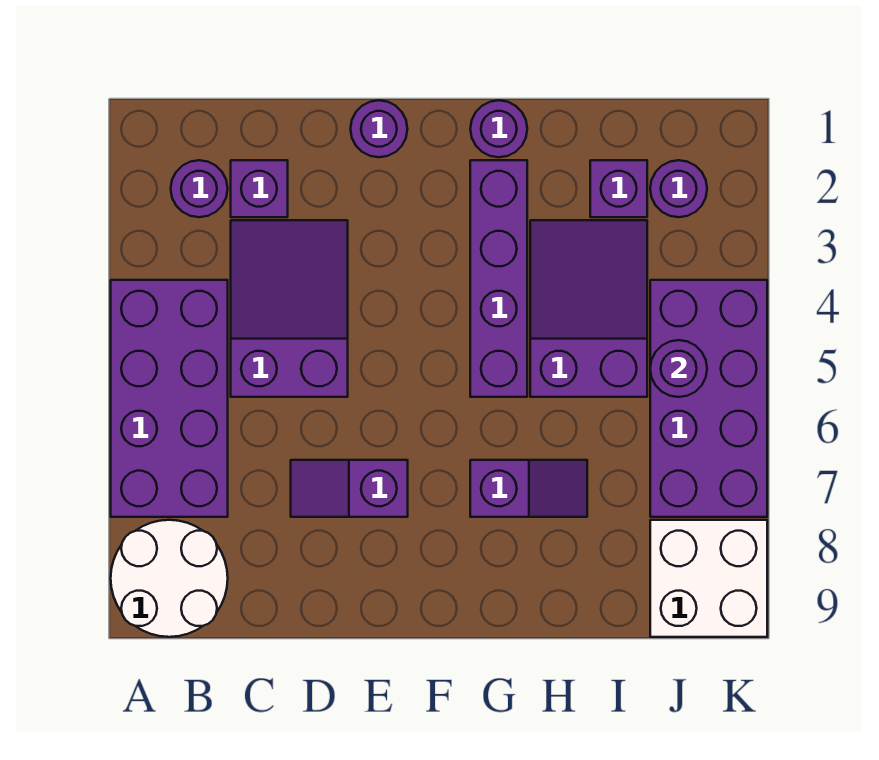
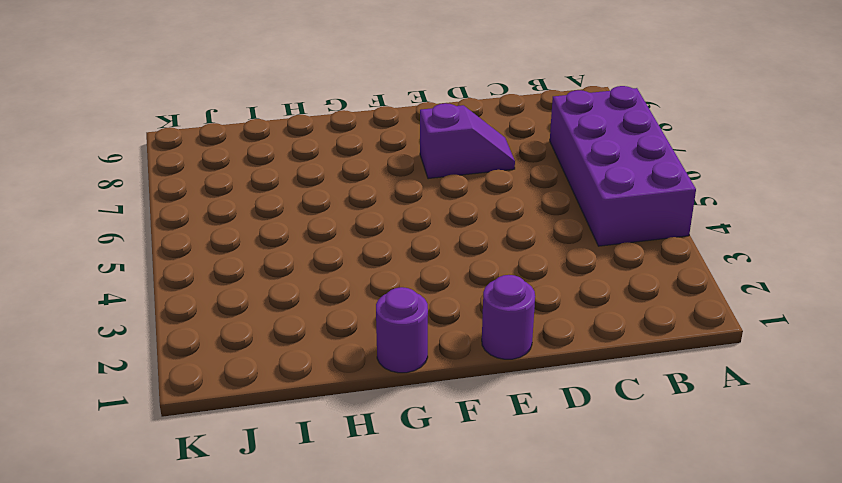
none -> white round brick A8:B9 level 1
none -> purple round brick B2 level 1
none -> purple brick C2 level 1

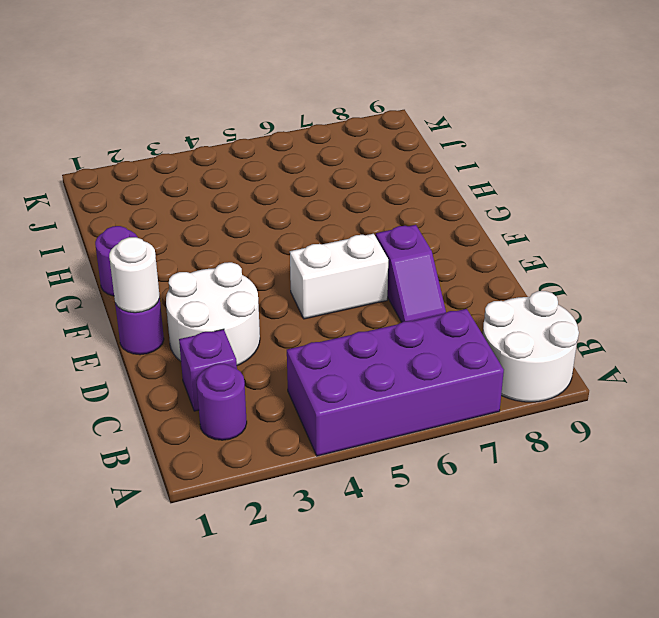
white round brick D2:E3 level 1 -> purple slope C3:D5 level 1 top 5
white round brick E1 level 2 -> none
white brick E5:E6 level 1 -> none
none -> purple brick G2:G5 level 1
none -> purple slope G7:H7 level 1 top G
none -> purple slope H3:I5 level 1 top 5

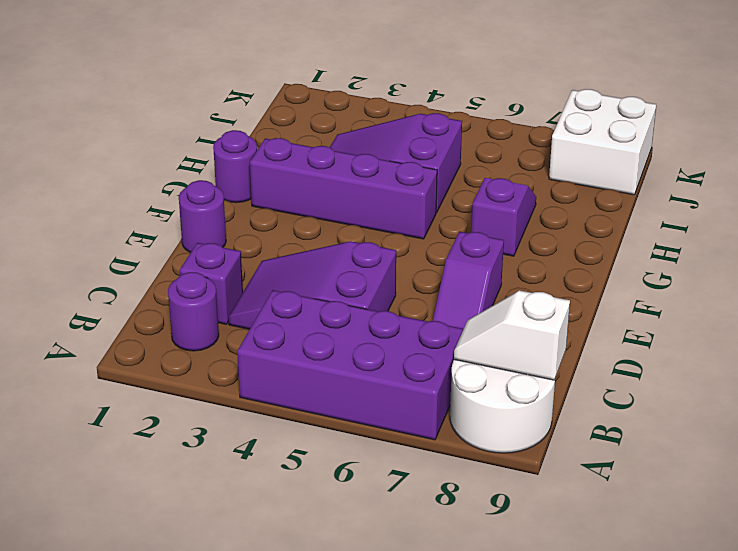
white slope B8:B9 level 2 top 9 -> none
none -> purple brick I2 level 1
none -> purple round brick J2 level 1
none -> purple brick J4:K7 level 1

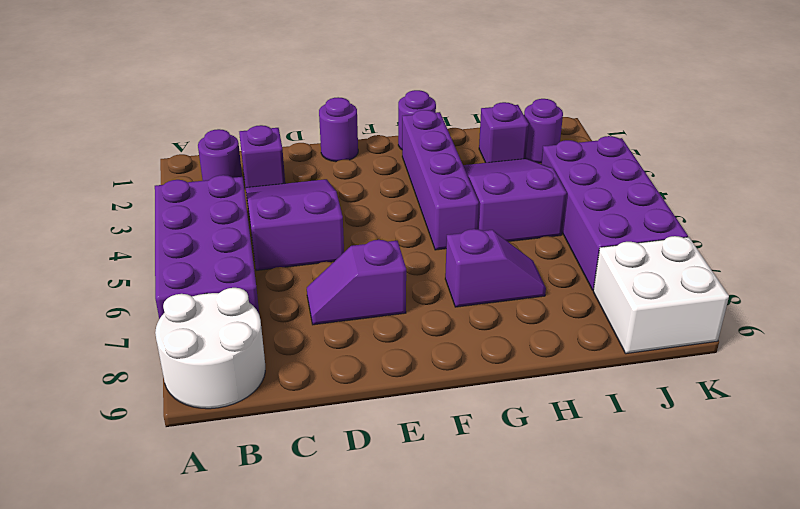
none -> purple round brick J5 level 2

